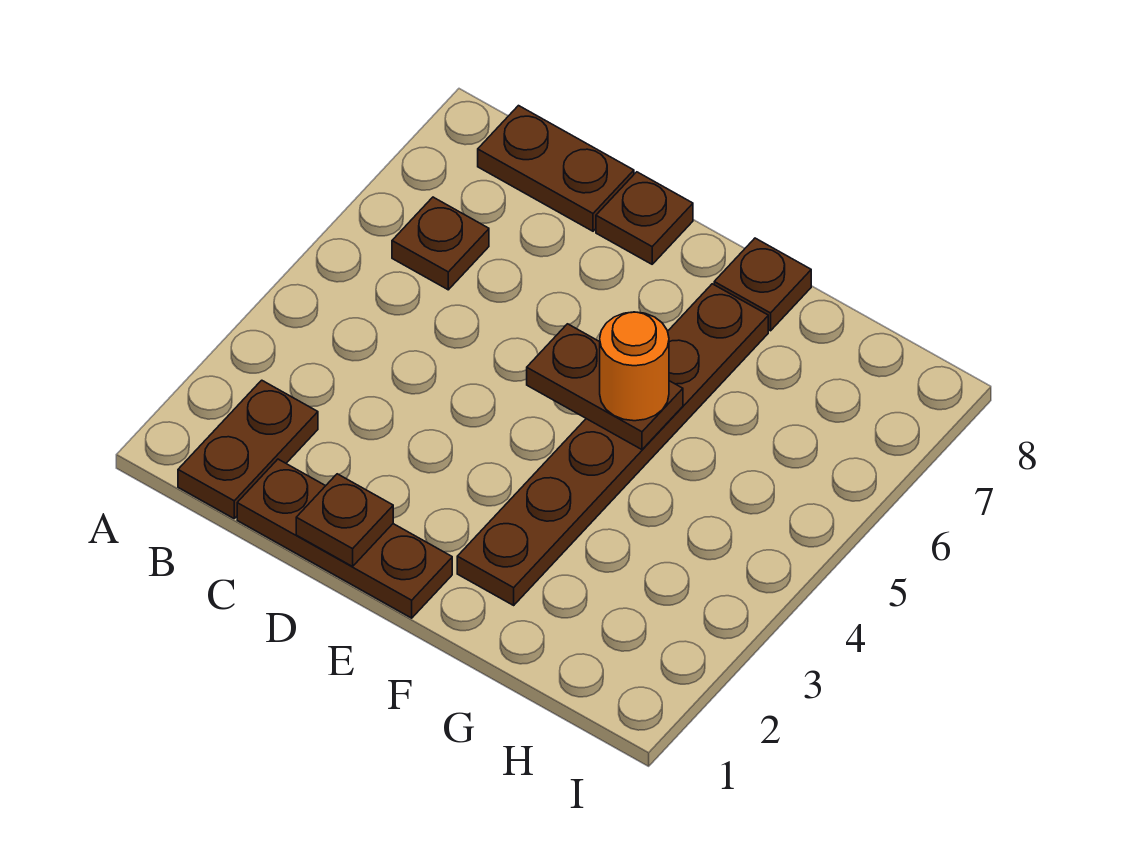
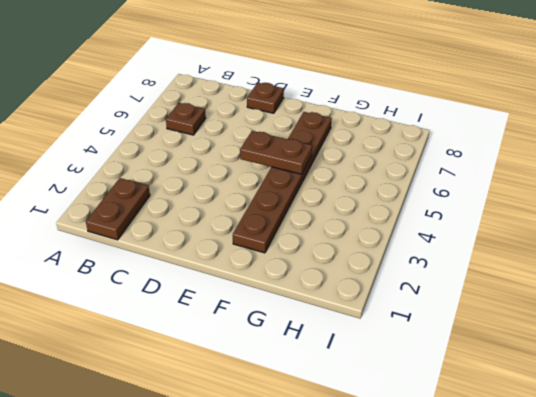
none -> brown plate B8:C8 level 1
none -> brown plate C1:E1 level 1

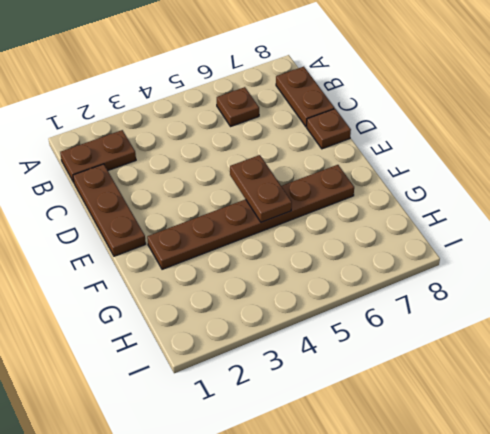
none -> brown plate F8 level 1
none -> brown plate D1 level 2

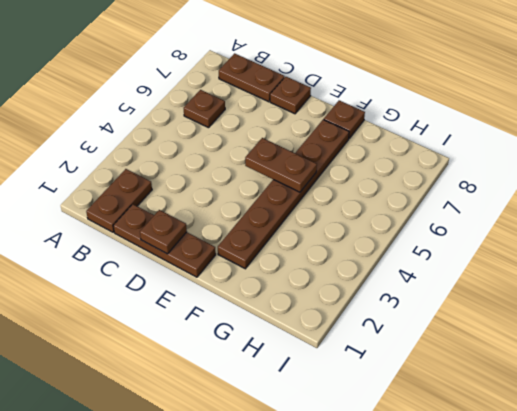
none -> orange round brick F5 level 3

